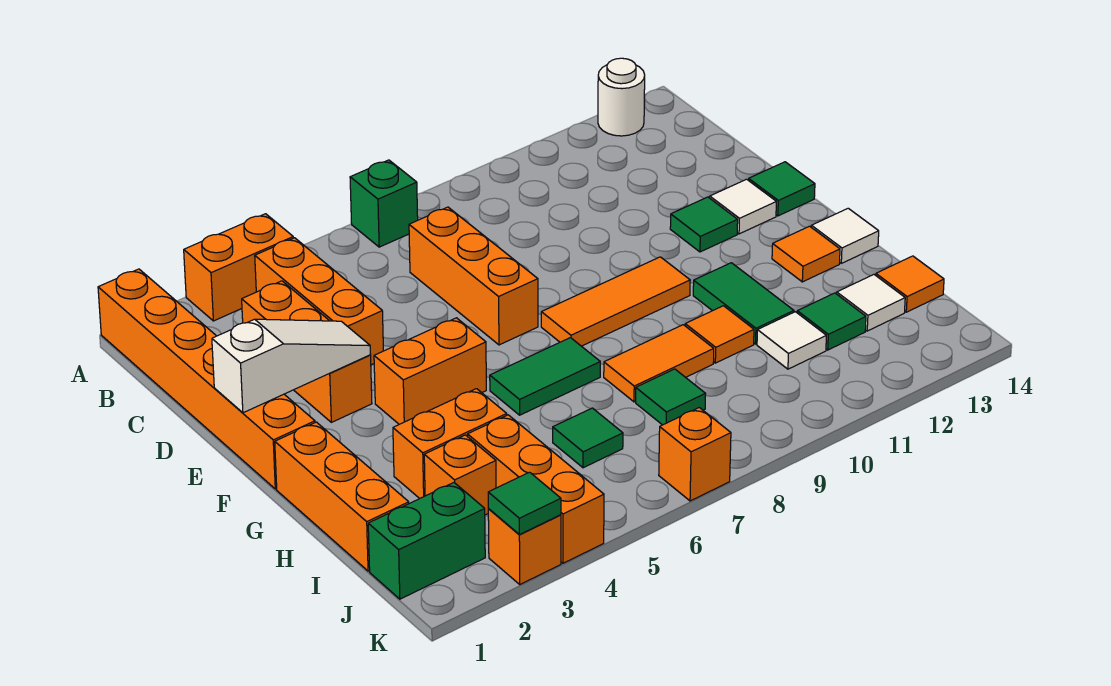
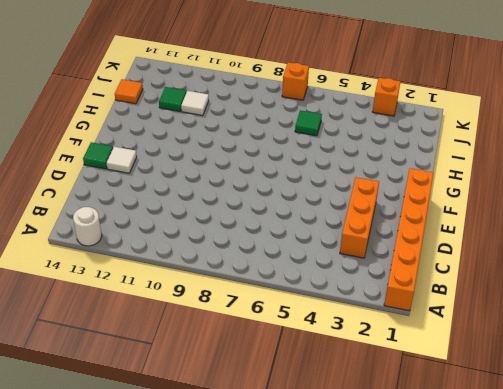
none -> orange brick A3:A4 level 1
none -> green brick A7 level 1
none -> orange brick B4:D4 level 1
none -> orange brick C7:E7 level 1

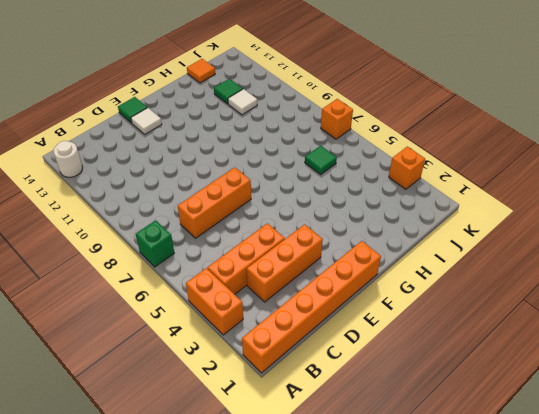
none -> green tile E12 level 1
none -> orange brick F4:F5 level 1
none -> orange tile F8:F10 level 1
none -> orange brick G1:I1 level 1

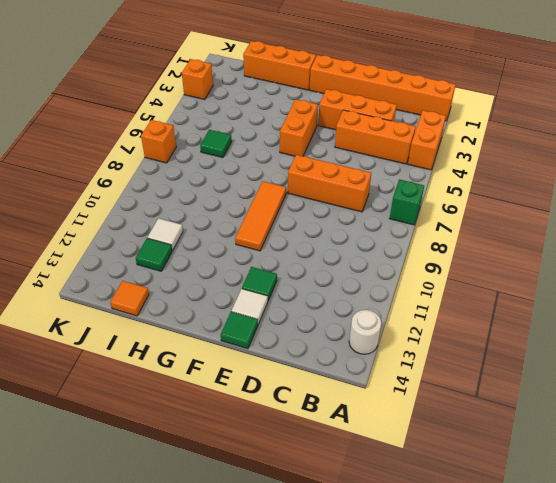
none -> green tile G6:G7 level 1
none -> green tile G11:H11 level 1
none -> orange tile G13 level 1
none -> white tile G14 level 1

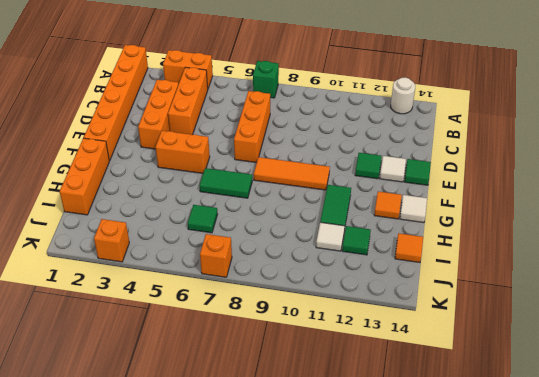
none -> orange brick H3:H4 level 1
none -> orange tile H8:H9 level 1
none -> orange tile H10 level 1
none -> orange brick I3 level 1

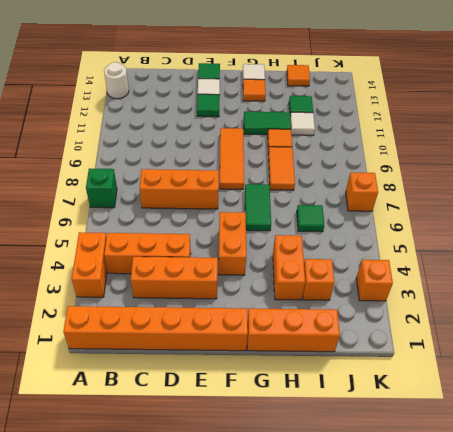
none -> orange brick I4:K4 level 1
none -> green tile I8 level 1
none -> white tile I13 level 1
none -> green brick J1:J2 level 1

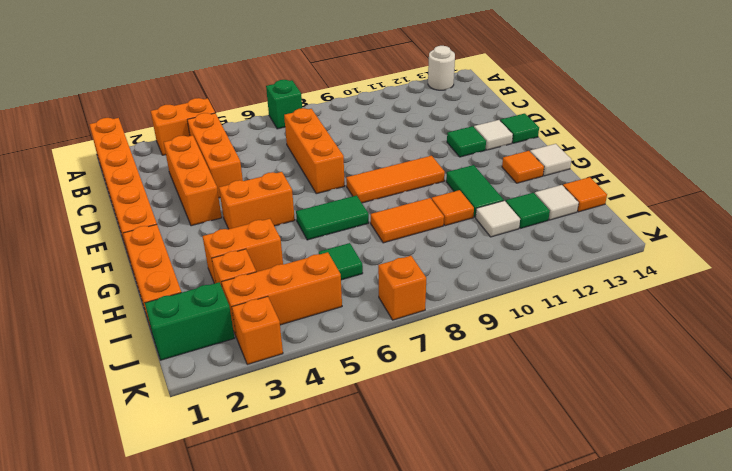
orange brick J3:J5 level 1 -> orange brick I4:K4 level 1
none -> green tile I8 level 1
none -> white slope E1:E3 level 2 top 1
none -> green tile K3 level 2

